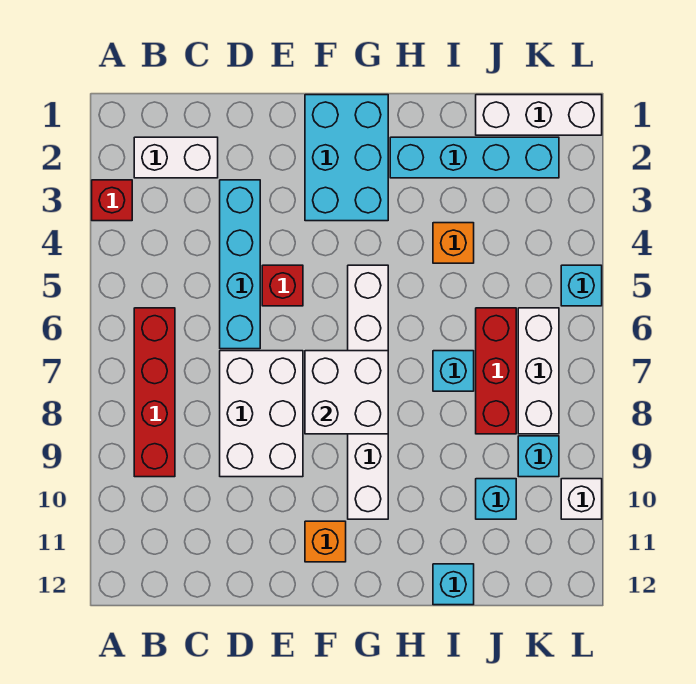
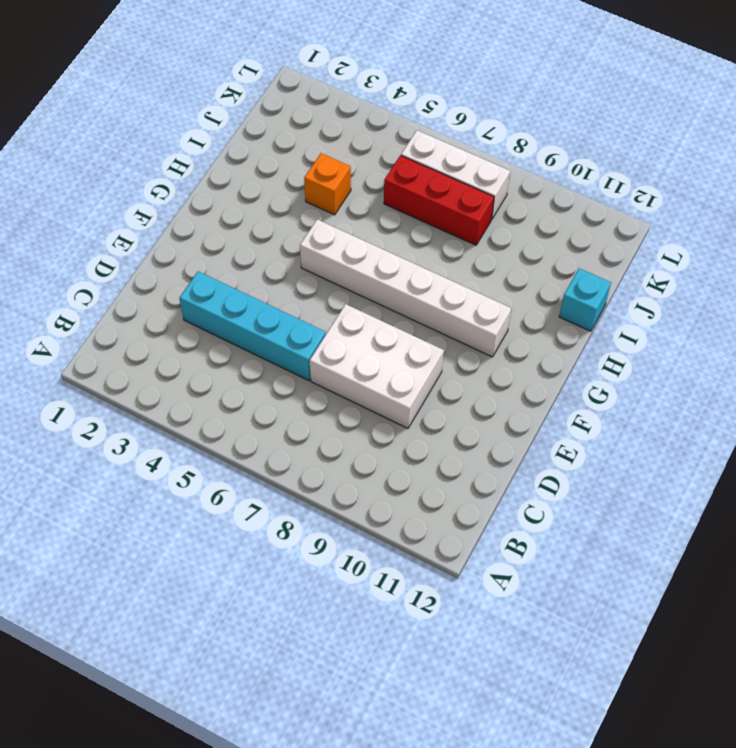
none -> red brick A3 level 1
none -> white brick B2:C2 level 1
none -> red brick B6:B9 level 1

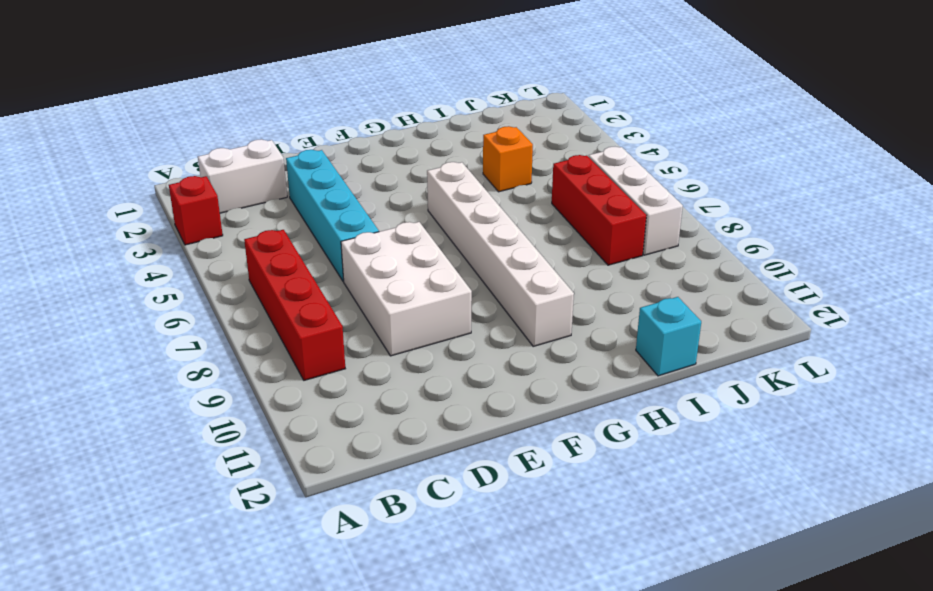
none -> red brick E5 level 1
none -> cyan brick F1:G3 level 1
none -> orange brick F11 level 1

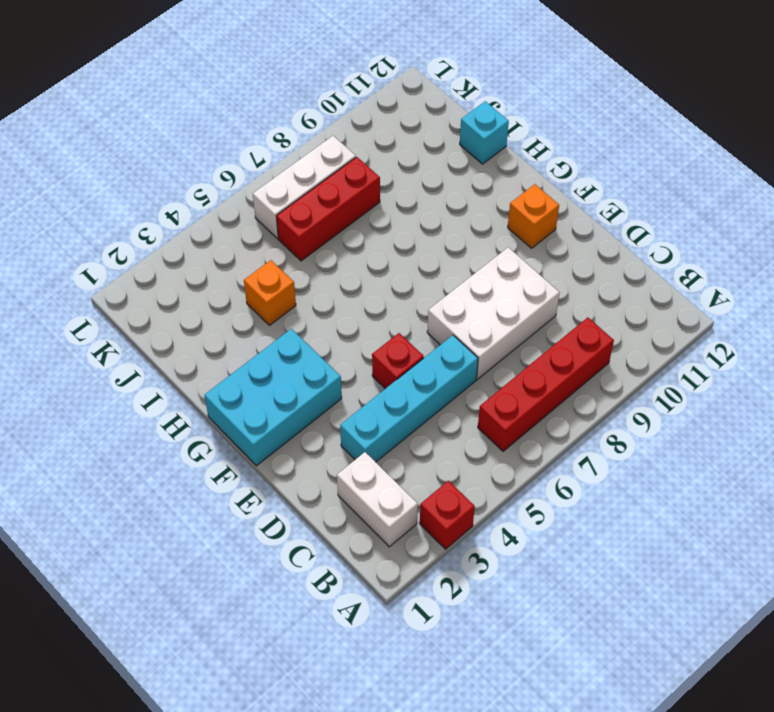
none -> white brick G5:G10 level 1
none -> cyan brick H2:K2 level 1
none -> cyan brick I7 level 1

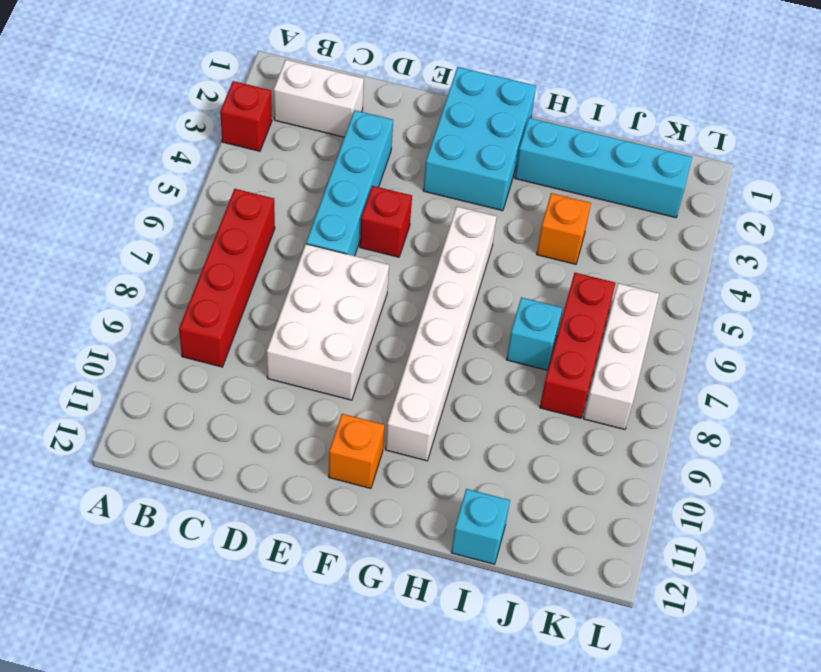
none -> white brick J1:L1 level 1
none -> cyan brick J10 level 1
none -> cyan brick K9 level 1

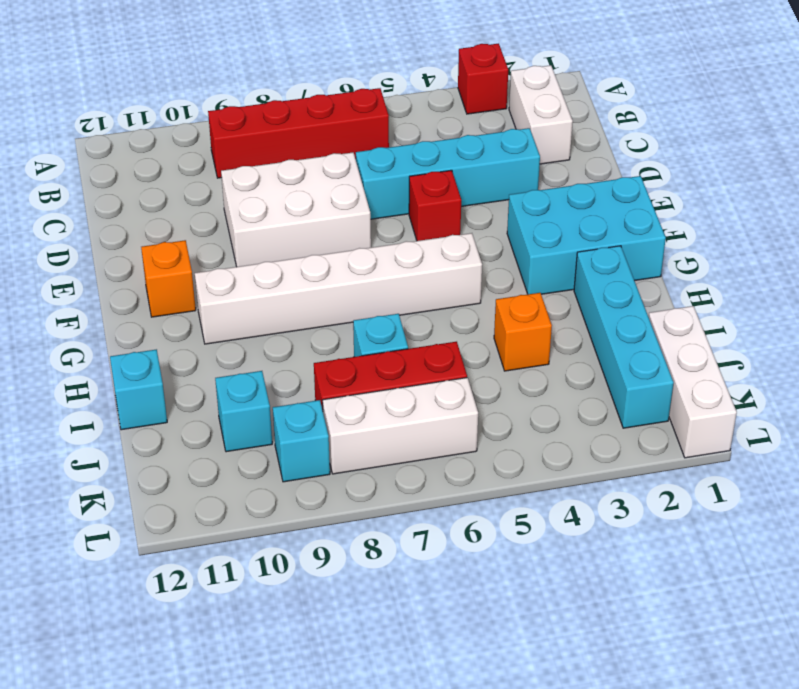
none -> cyan brick L5 level 1
none -> white brick L10 level 1
none -> white brick F7:G8 level 2

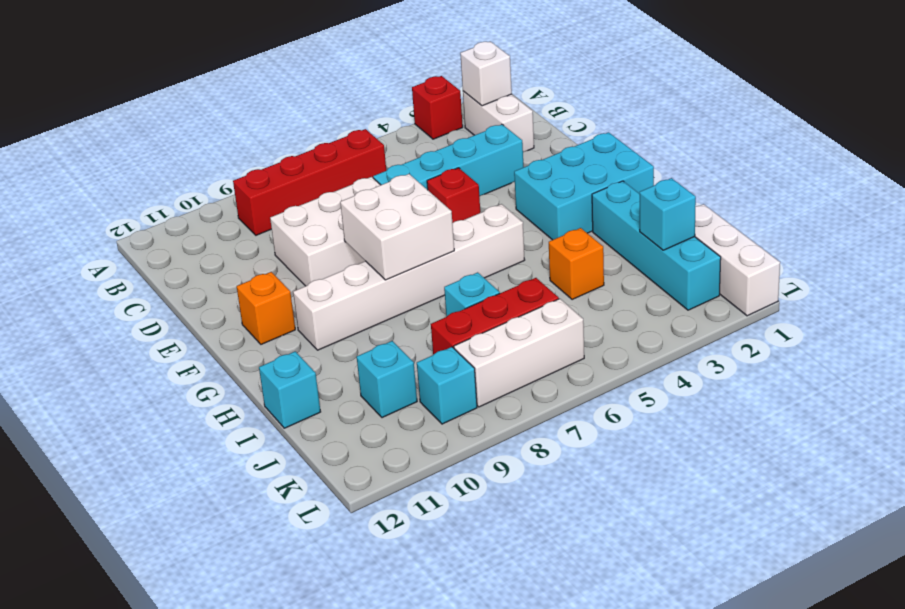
white brick B2 level 2 -> white brick L10 level 1
cyan brick J2 level 2 -> cyan brick L5 level 1

